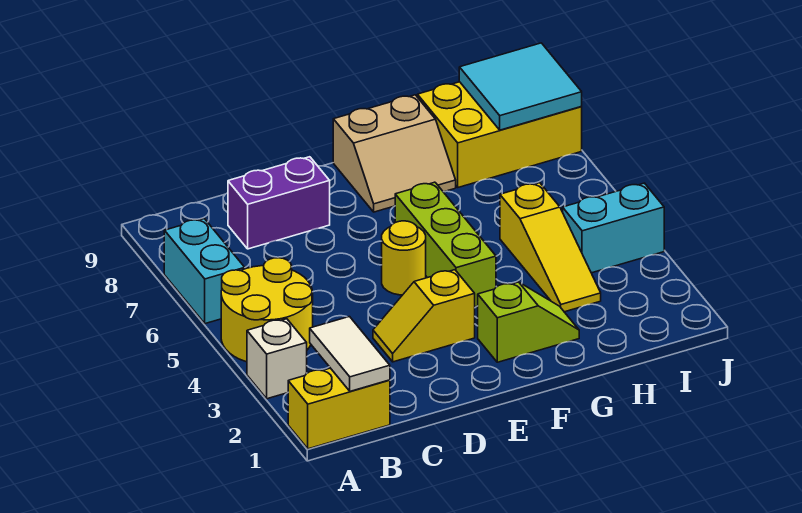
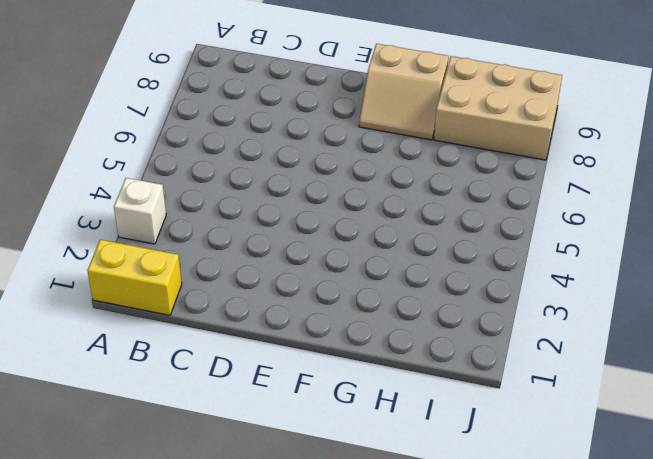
tan brick H8:J9 level 1 -> yellow brick H8:J9 level 1
none -> yellow round brick A4:B5 level 1
none -> cyan brick A6:A7 level 1
none -> purple brick C8:D8 level 1

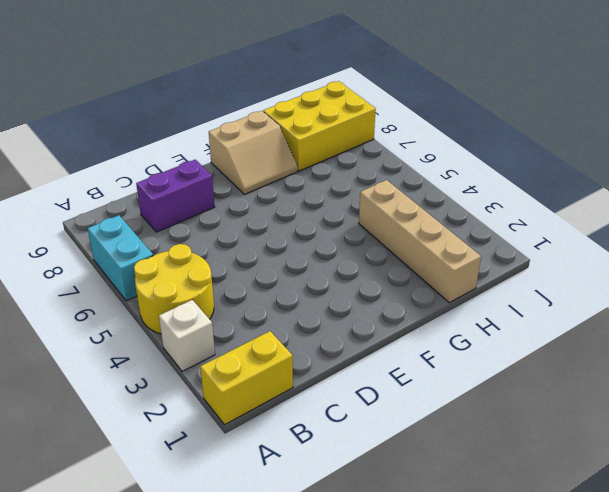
tan brick H1:H4 level 1 -> yellow slope H3:H5 level 1 top 5
none -> yellow slope D3:E3 level 1 top E
none -> yellow round brick E5 level 1
none -> lime slope F2:G2 level 1 top F

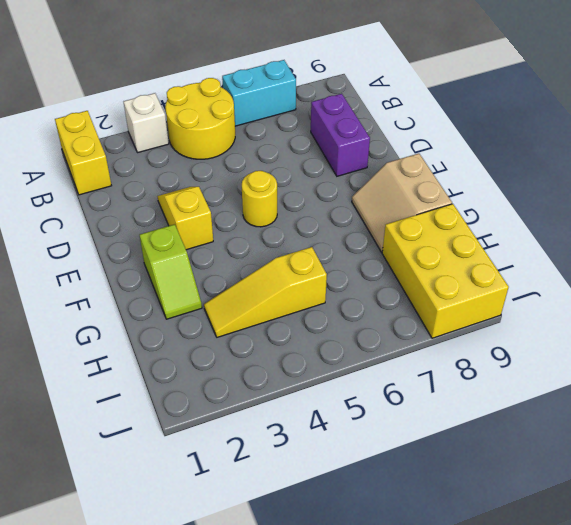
none -> lime brick F4:F6 level 1
none -> cyan brick I4:J4 level 1
none -> white tile B1:B2 level 2

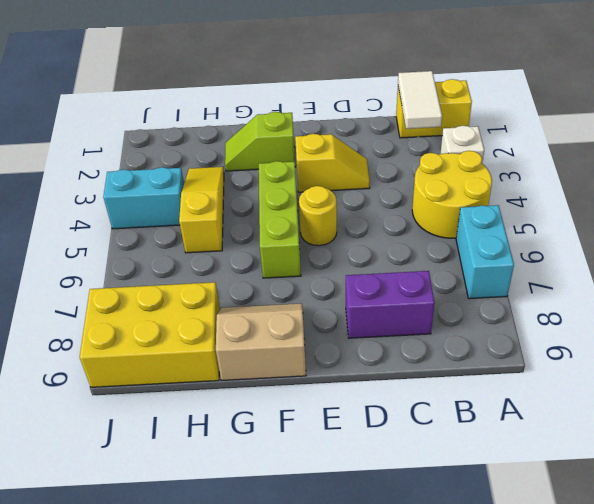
none -> cyan tile I8:J9 level 2

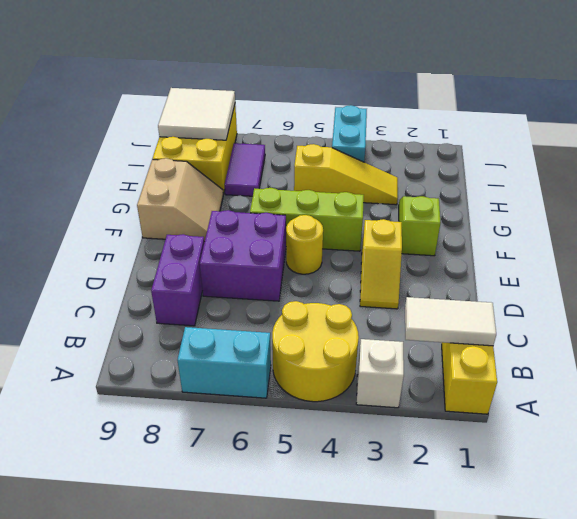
purple brick D6:E7 level 1 -> none
purple tile H7:I7 level 1 -> none
white tile I8:J9 level 2 -> cyan tile I8:J9 level 2

